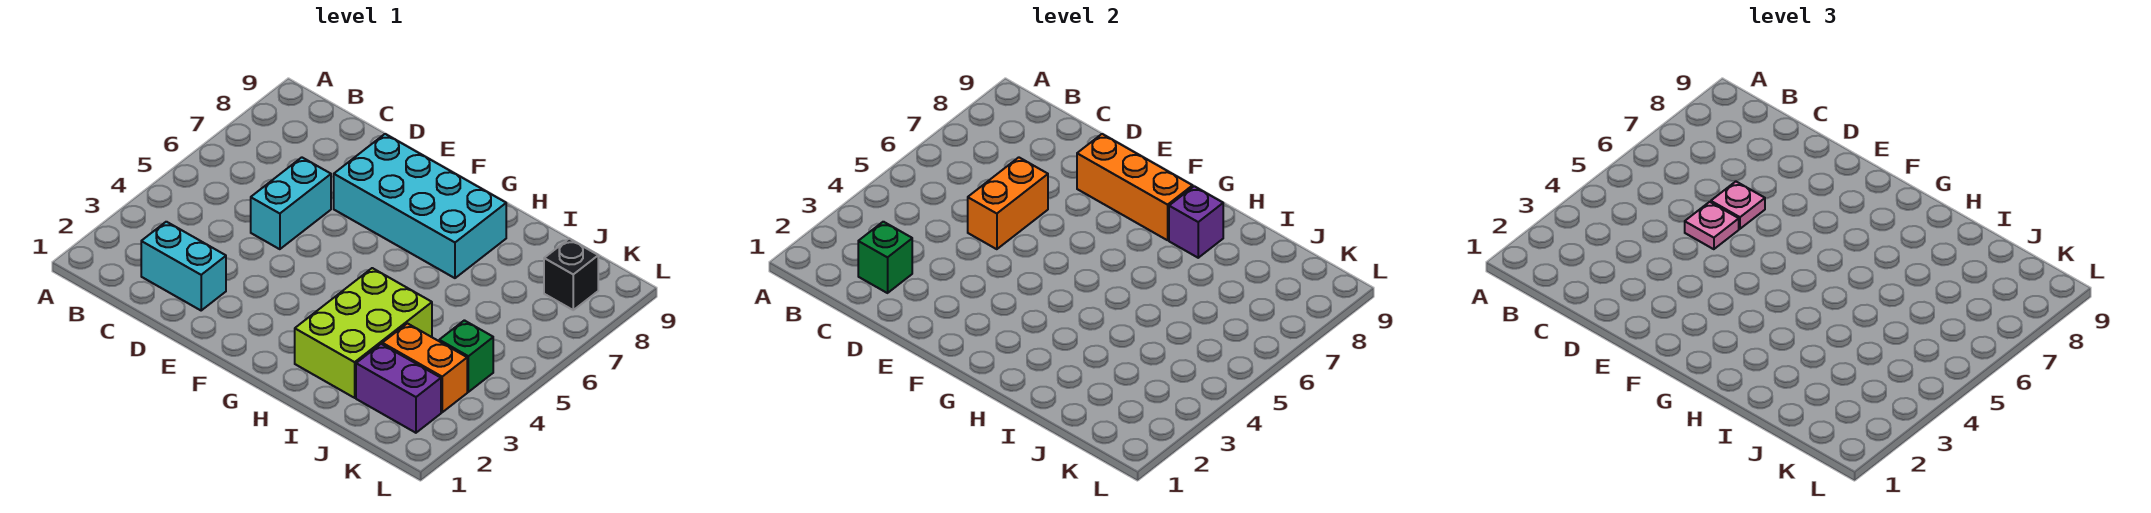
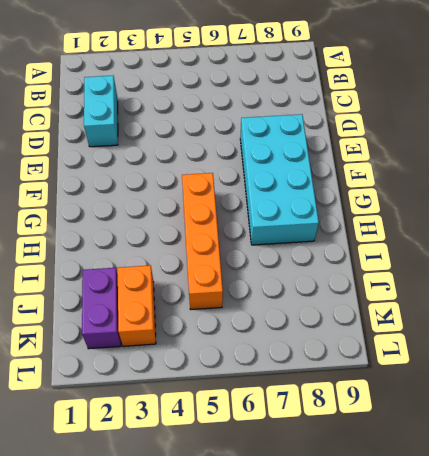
orange brick G5:J5 level 1 -> none
none -> cyan brick D5:D6 level 1
none -> lime brick H2:I4 level 1
none -> green brick K4 level 1

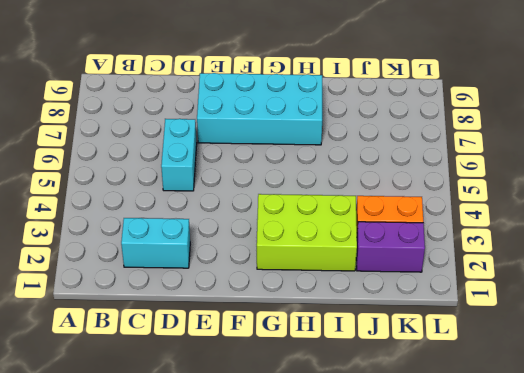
lime brick G2:I3 level 1 -> lime brick H2:I4 level 1
none -> green brick K4 level 1
none -> black brick K8 level 1
none -> green brick C2 level 2

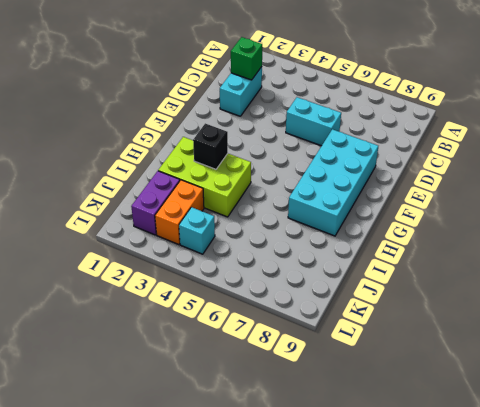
black brick H3 level 2 -> black brick K8 level 1
cyan brick K4 level 1 -> green brick K4 level 1
none -> orange brick D5:D6 level 2
none -> orange brick E8:G8 level 2
none -> purple brick H8 level 2

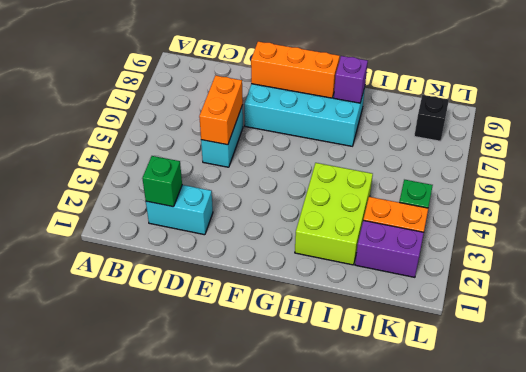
none -> pink plate D5 level 3
none -> pink plate D6 level 3

